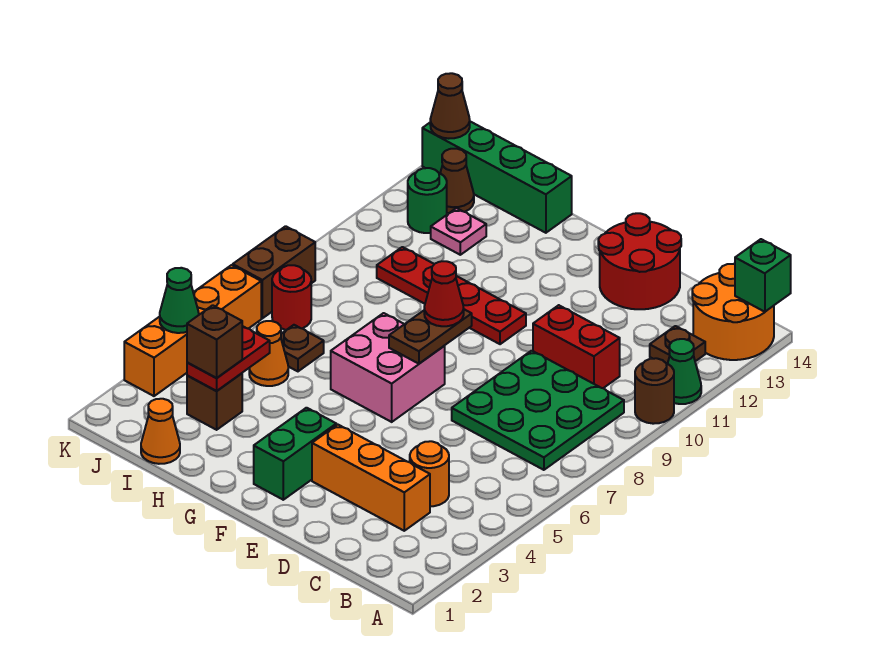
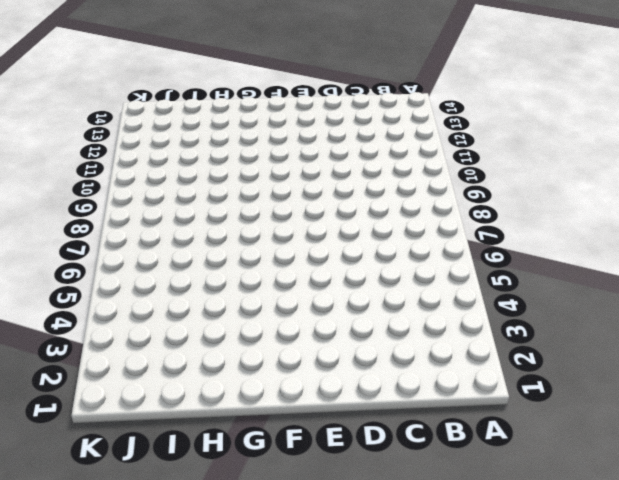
none -> brown round brick A10 level 1
none -> green cone A11 level 1
none -> orange round brick A13:B14 level 1
none -> green plate B7:D9 level 1

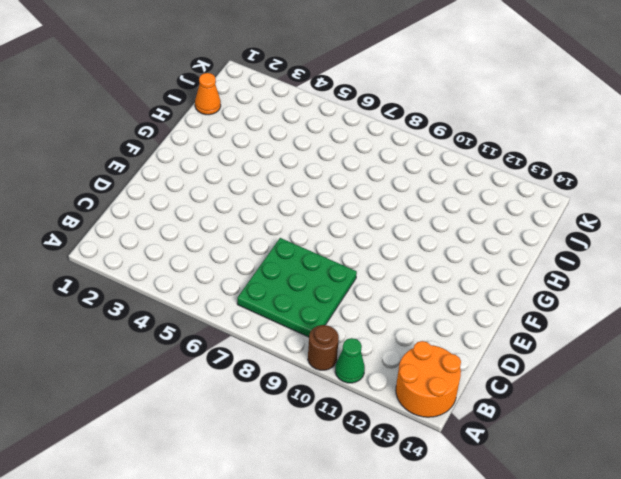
none -> brown plate B12 level 1
none -> orange brick C3:E3 level 1
none -> orange round brick C4 level 1
none -> red brick C10:D10 level 1

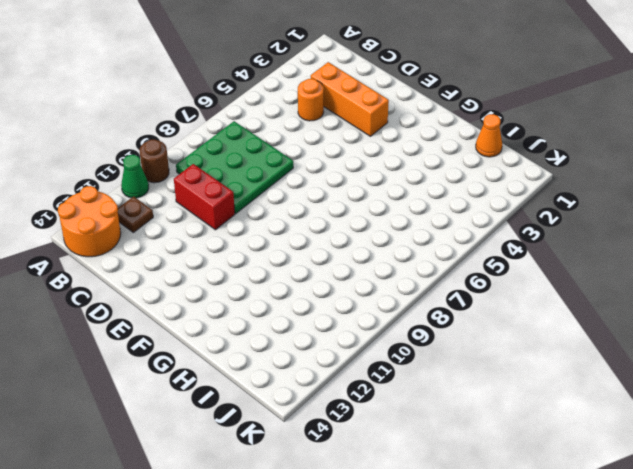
none -> red round brick D13:E14 level 1
none -> green brick F2:F3 level 1
none -> pink brick F6:G7 level 1
none -> red plate F10:I10 level 1

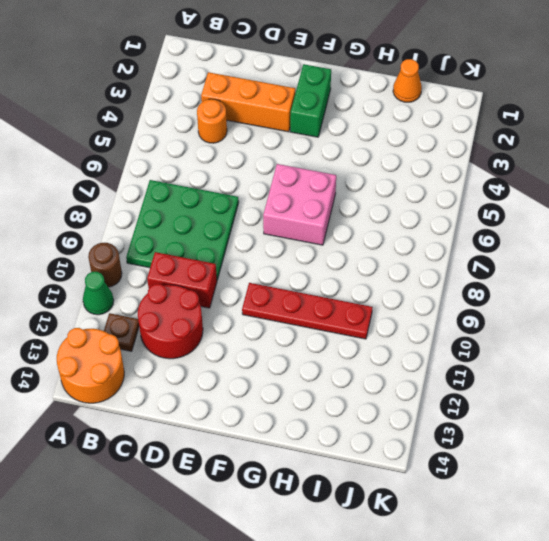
red round brick C11:D12 level 1 -> red round brick D13:E14 level 1
none -> green brick H14:K14 level 1
none -> brown brick I3 level 1
none -> orange cone I5 level 1
none -> brown plate I6 level 1

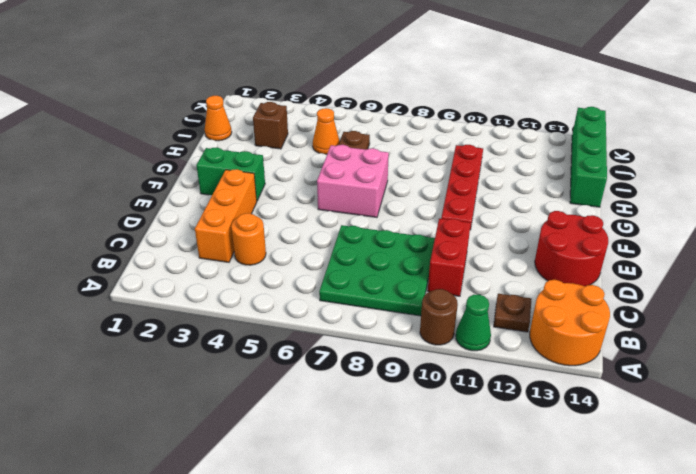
none -> pink plate I12 level 1
none -> red round brick J7 level 1
none -> green round brick J12 level 1
none -> brown cone J13 level 1

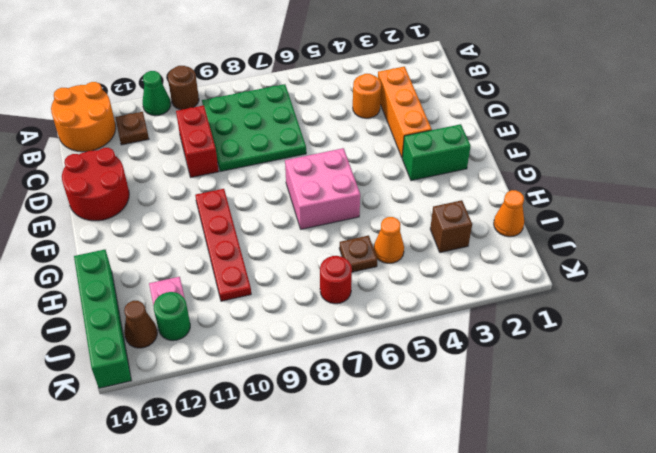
none -> orange brick K3:K6 level 1
none -> brown brick K7:K8 level 1
none -> green brick A14 level 2
none -> brown plate F7:F8 level 2

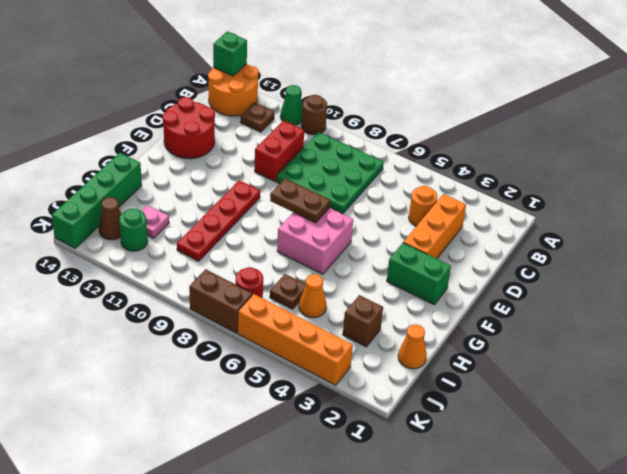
none -> red plate I3:I4 level 2
none -> green cone K4 level 2
none -> brown cone K14 level 2
none -> red cone F8 level 3

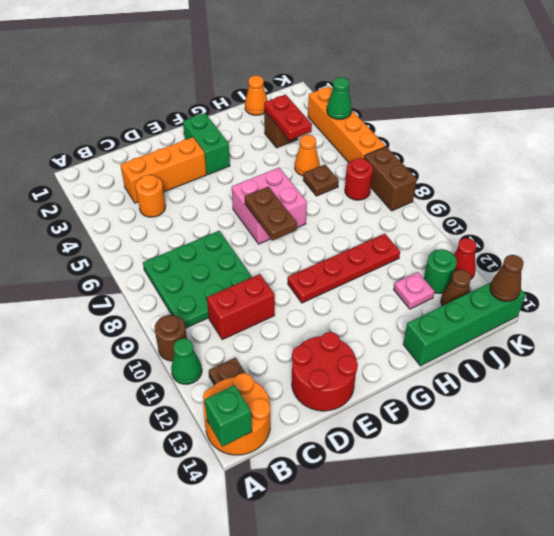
red cone K12 level 1 -> red cone F8 level 3
none -> brown brick I3 level 3

